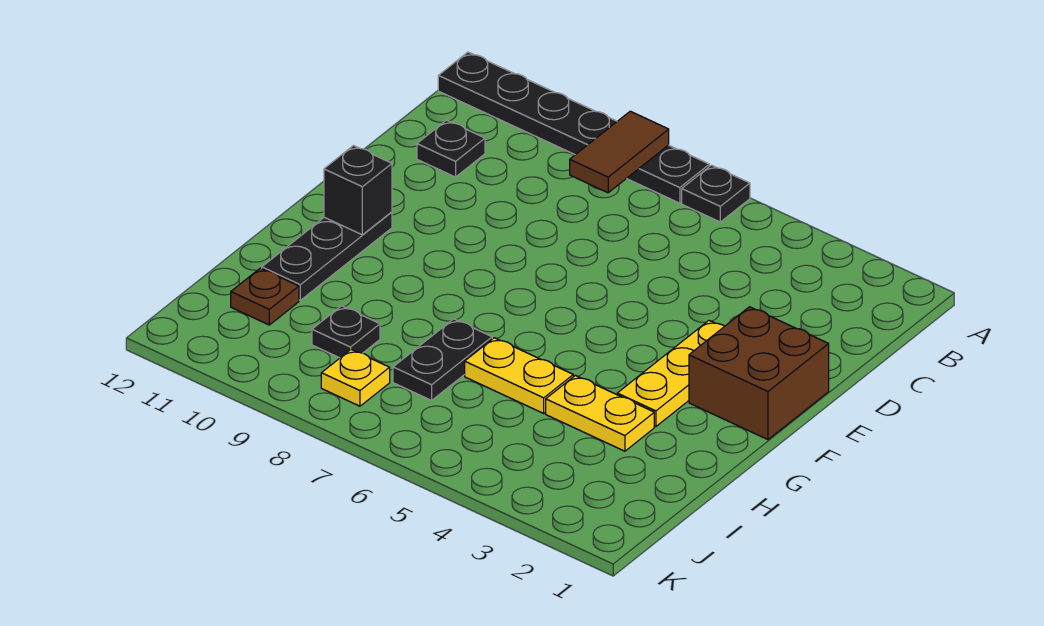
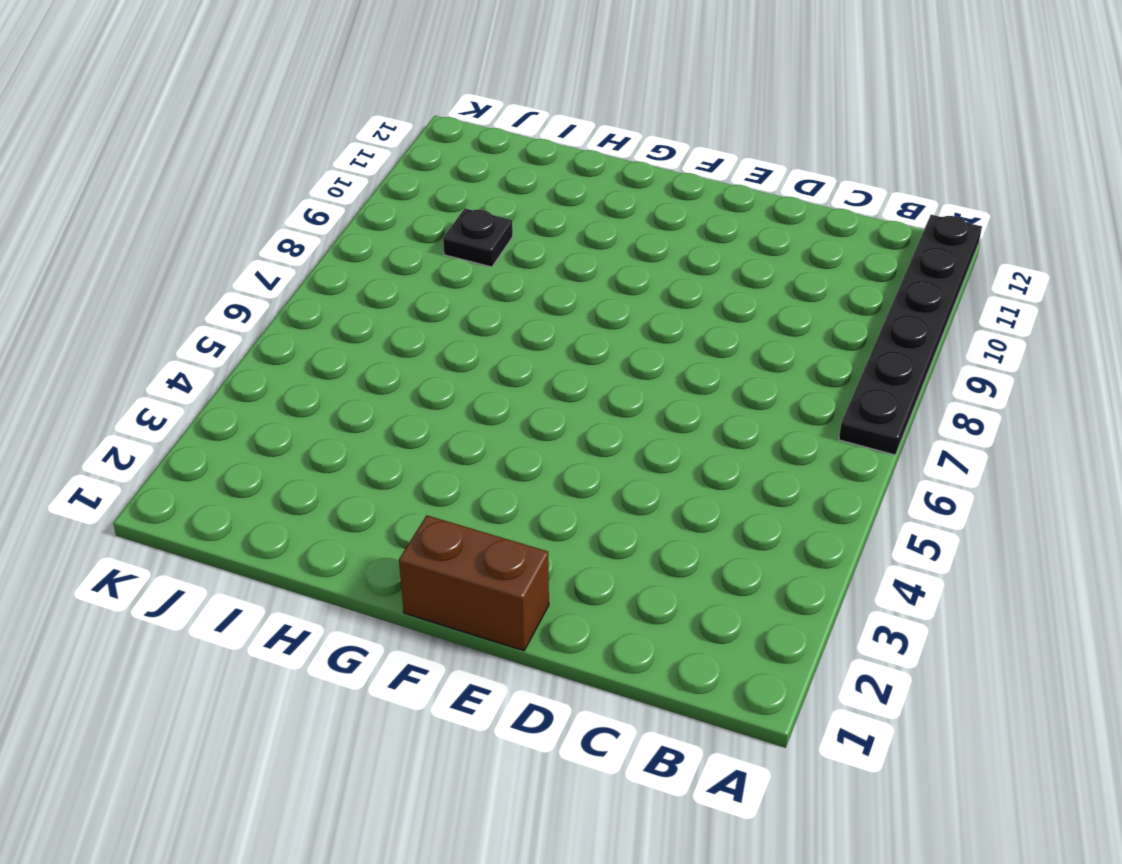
brown brick E1:F1 level 1 -> brown brick E1:F2 level 1
none -> black plate A6 level 1
none -> black plate C11 level 1
none -> yellow plate E3:G3 level 1

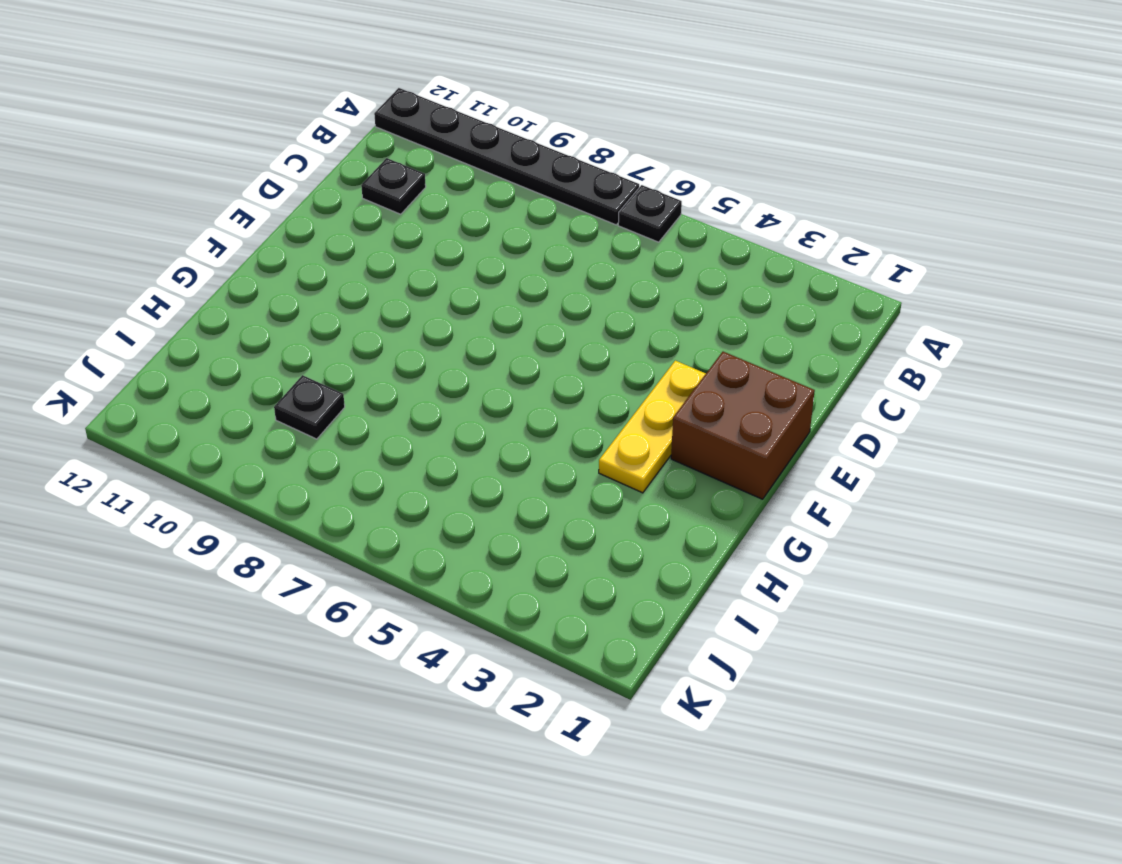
none -> black plate F11:H11 level 1
none -> yellow plate H3:H4 level 1
none -> yellow plate H5:H6 level 1

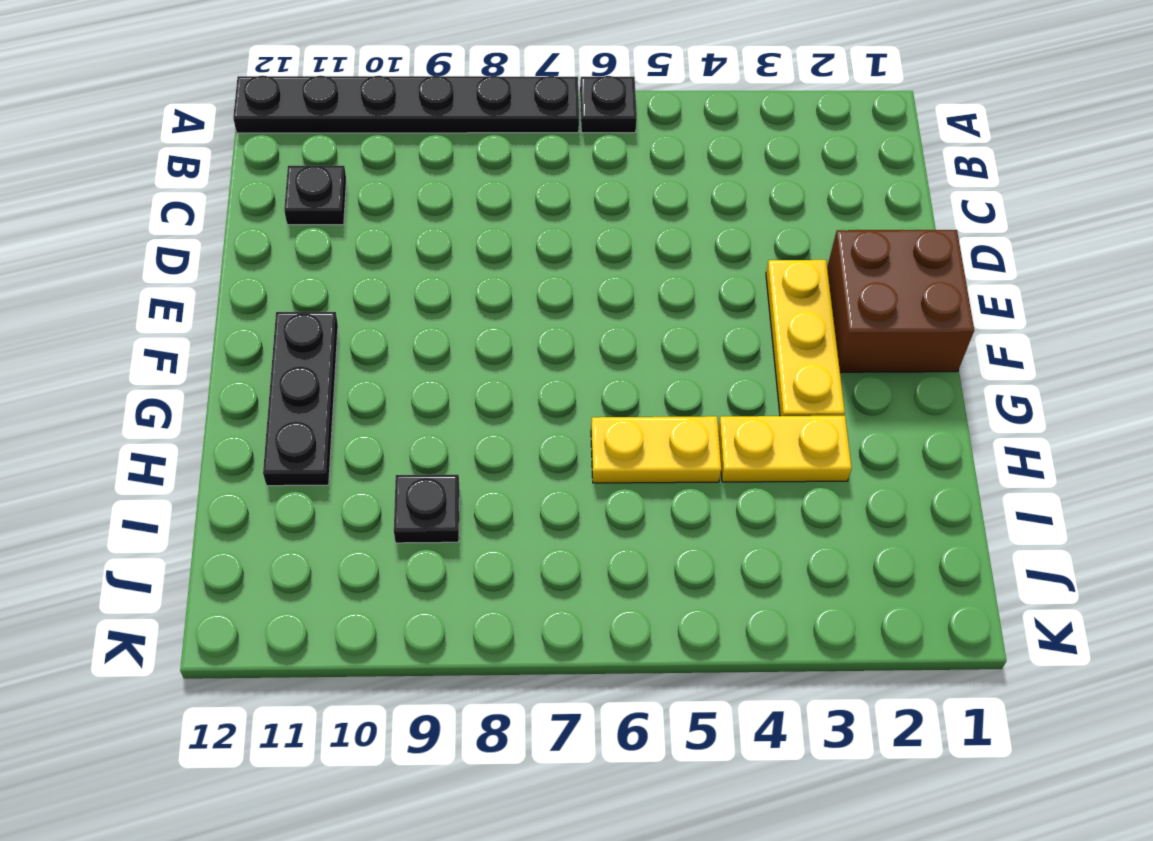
none -> black plate H7:I7 level 1
none -> brown plate I11 level 1
none -> yellow plate J8 level 1

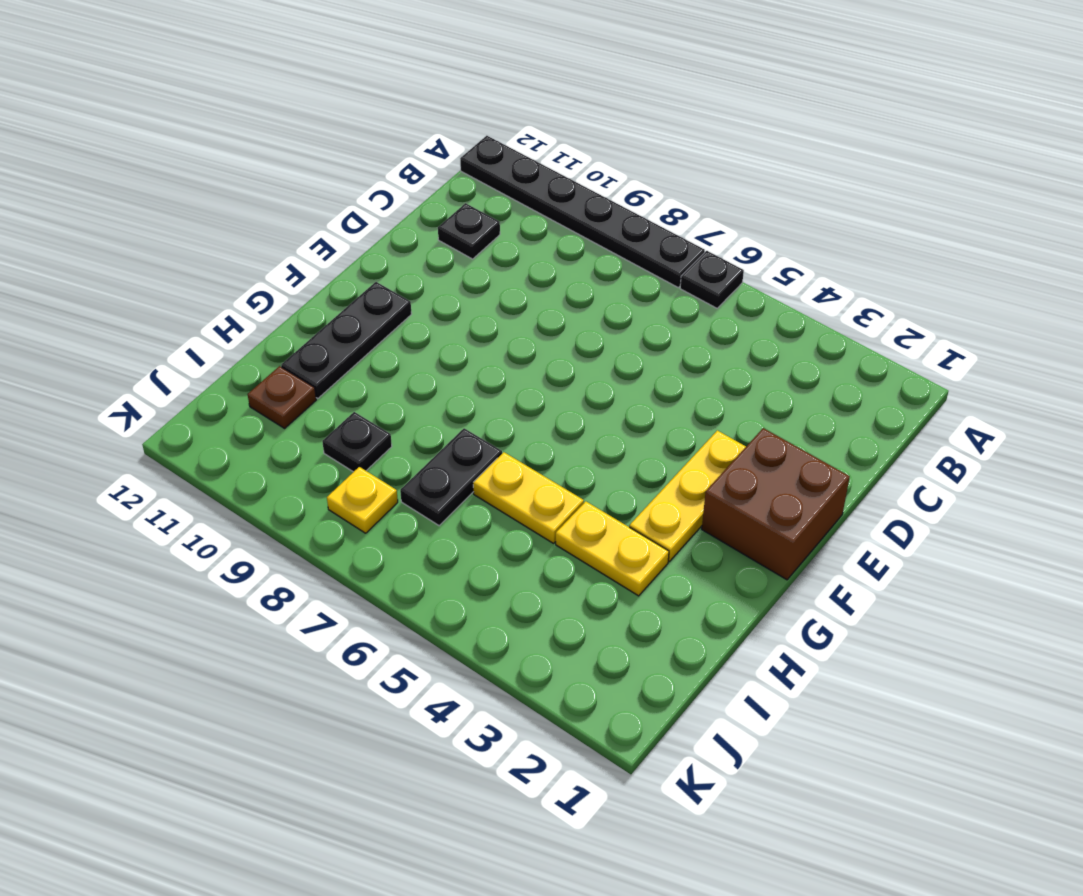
none -> brown tile A8:B8 level 2
none -> black brick F11 level 2

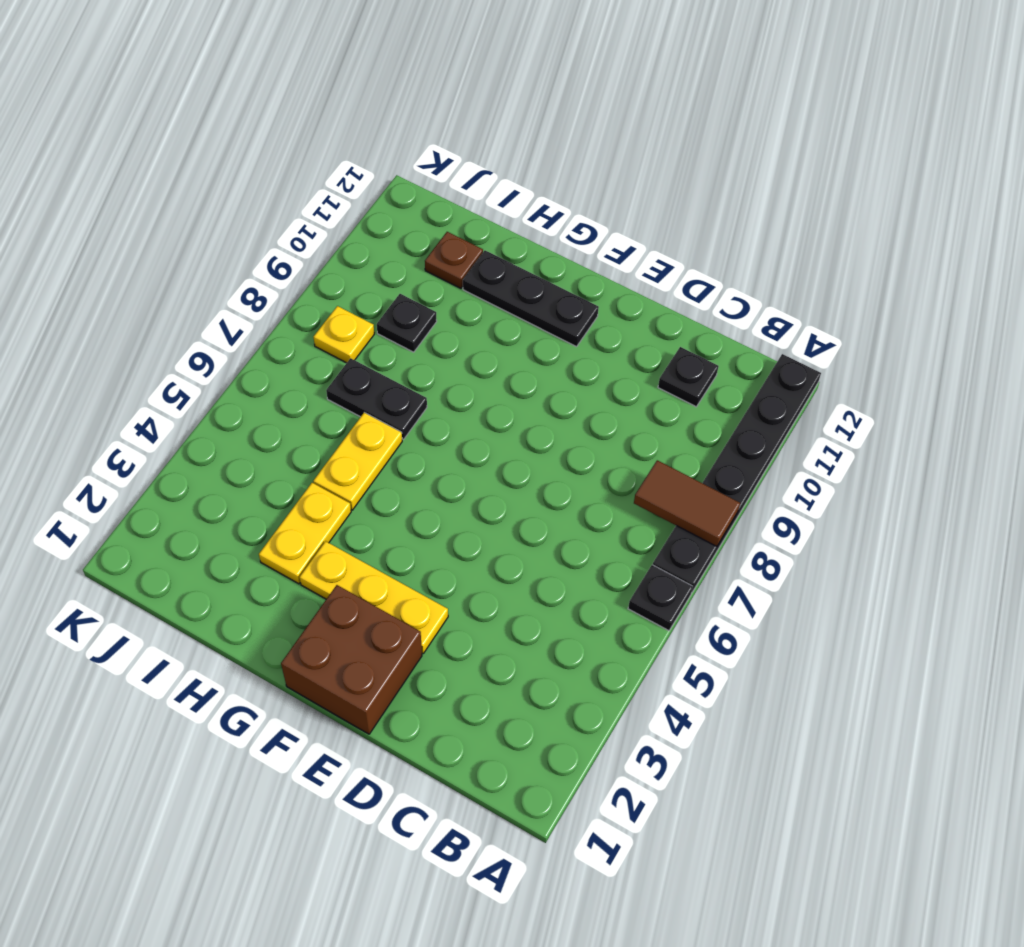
none -> black brick F11 level 2

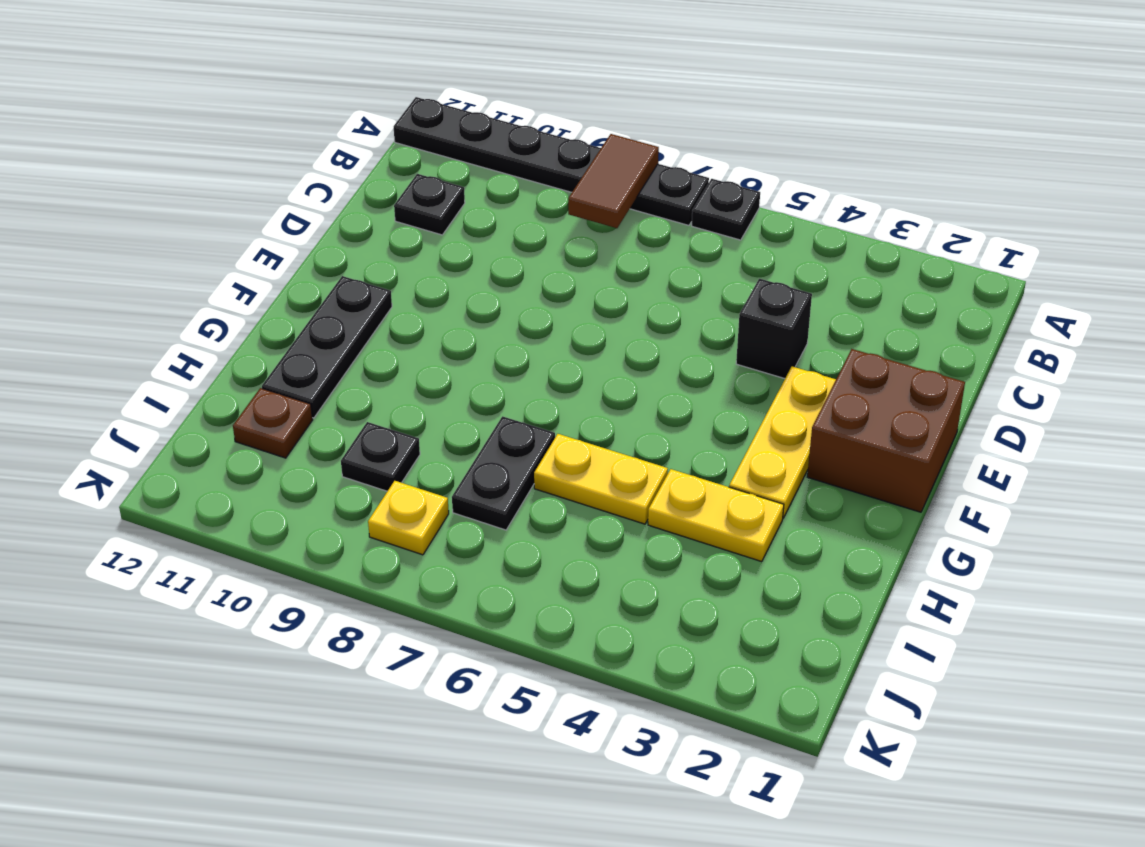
black brick D4 level 1 -> black brick F11 level 2

